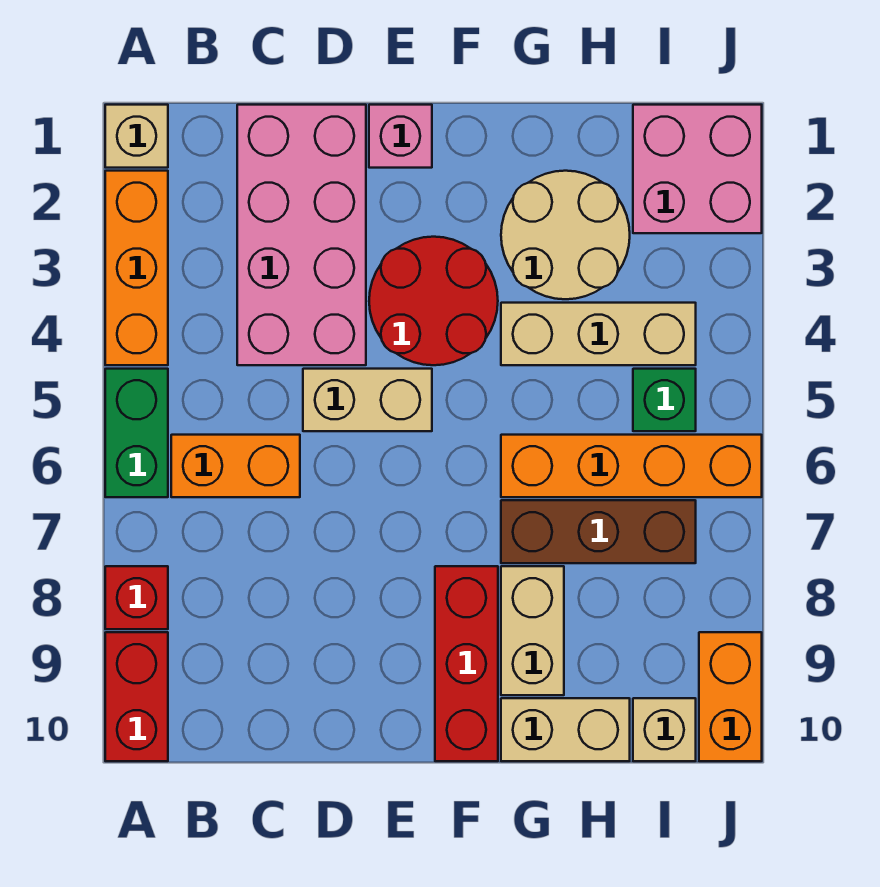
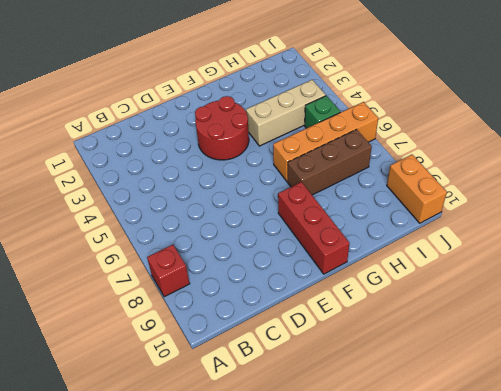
none -> tan brick A1 level 1
none -> orange brick A2:A4 level 1
none -> green brick A5:A6 level 1

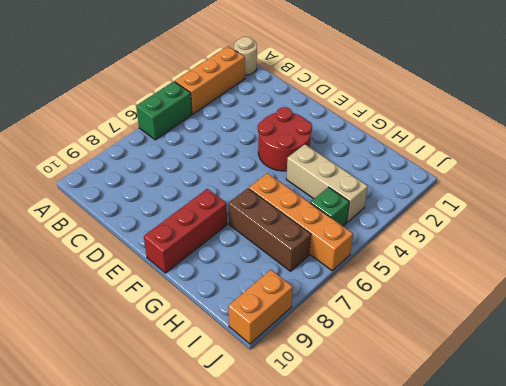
tan round brick A1 level 1 -> tan brick A1 level 1
none -> red brick A8 level 1
none -> red brick A9:A10 level 1
none -> orange brick B6:C6 level 1

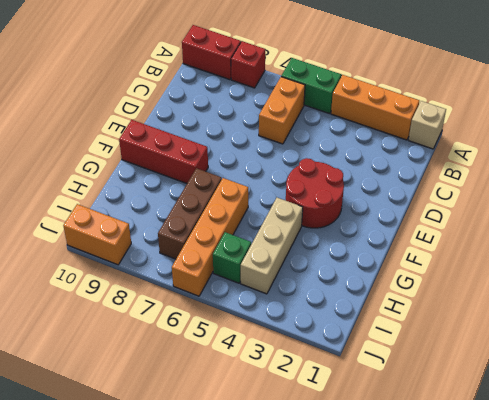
none -> pink brick C1:D4 level 1
none -> tan brick D5:E5 level 1
none -> pink brick E1 level 1

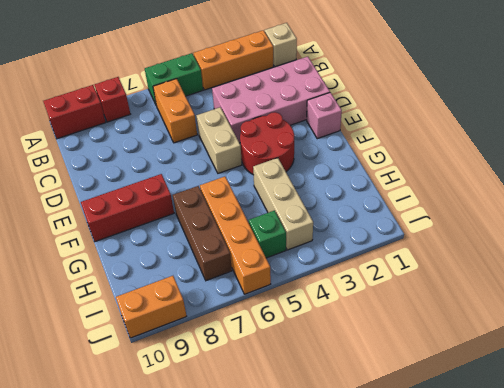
none -> tan round brick G2:H3 level 1
none -> tan brick G8:G9 level 1
none -> tan brick G10:H10 level 1

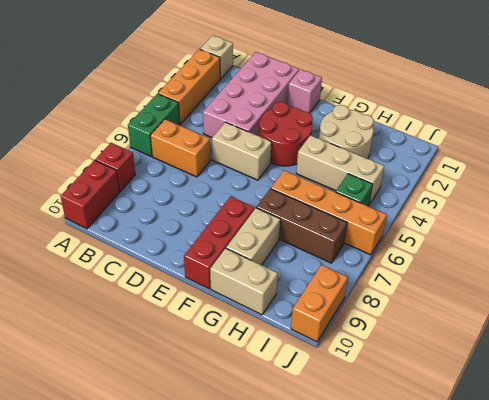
none -> pink brick I1:J2 level 1
none -> tan brick I10 level 1

